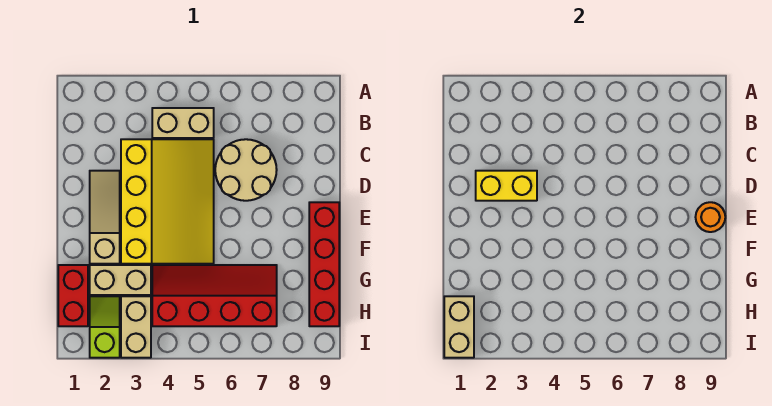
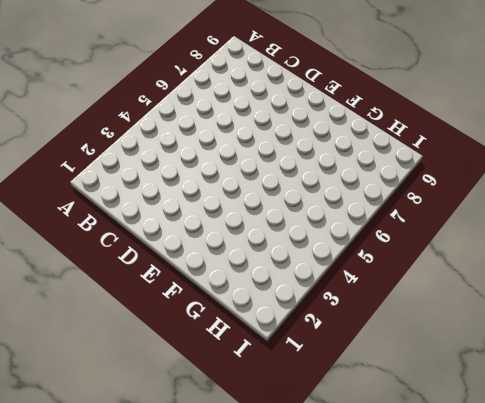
none -> tan brick B4:B5 level 1
none -> yellow slope C3:F5 level 1 top 3
none -> tan round brick C6:D7 level 1

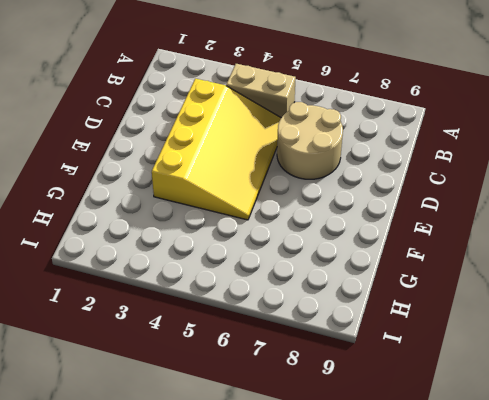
none -> tan slope D2:F2 level 1 top F
none -> red brick E9:H9 level 1
none -> red brick G1:H1 level 1

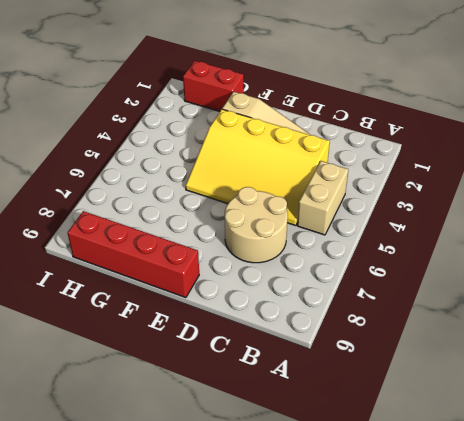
none -> tan brick G2:G3 level 1
none -> red slope G4:H7 level 1 top H
none -> lime slope H2:I2 level 1 top I

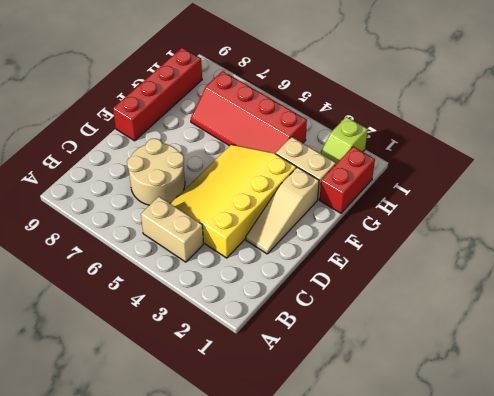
none -> tan brick H3:I3 level 1
none -> yellow brick D2:D3 level 2
none -> orange round brick E9 level 2

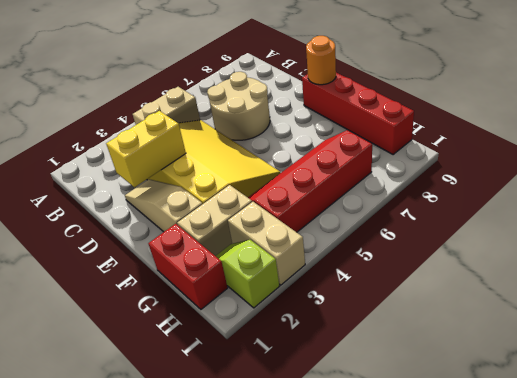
none -> tan brick H1:I1 level 2

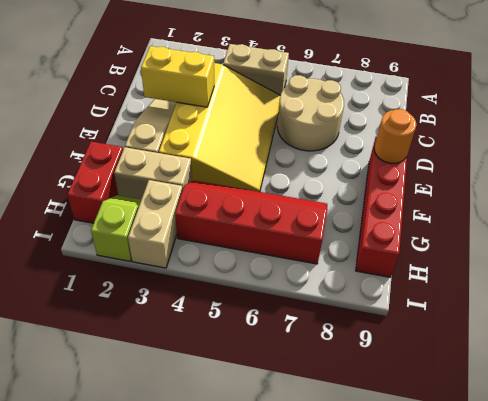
none -> tan brick H1:I1 level 2

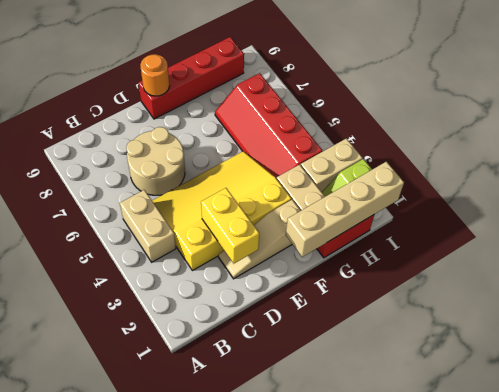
tan brick F1:I1 level 2 -> tan brick H1:I1 level 2

